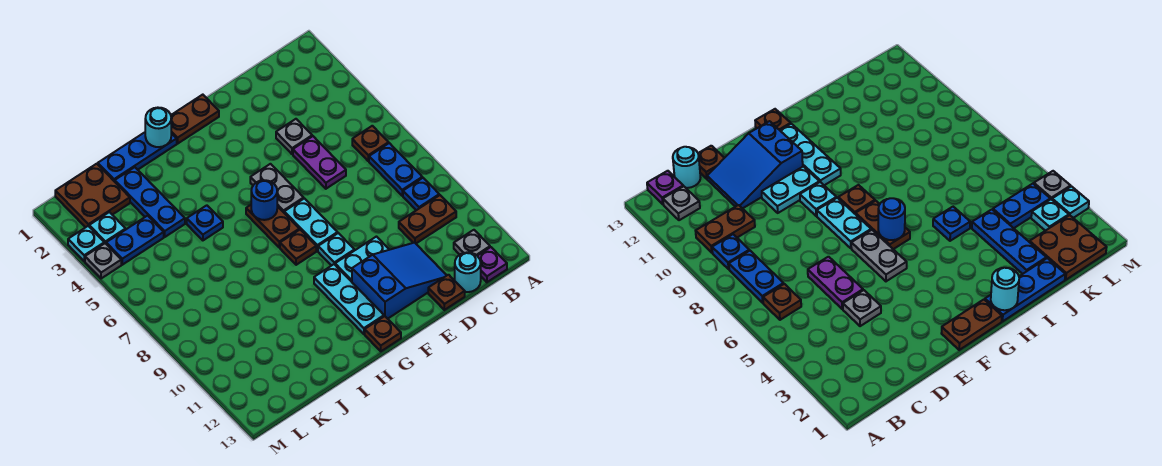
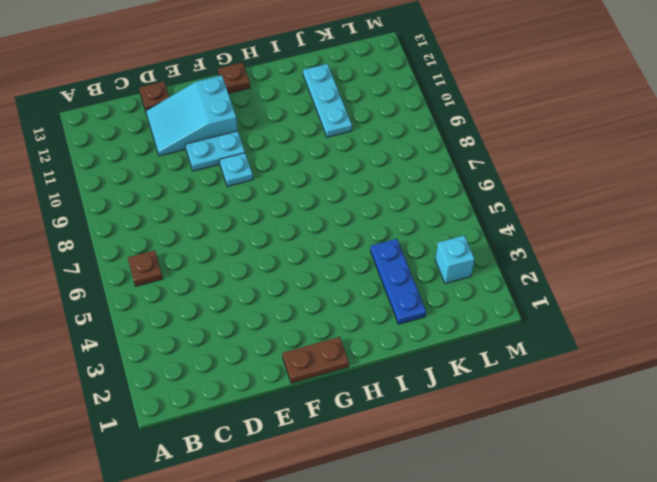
cyan slope D11:F12 level 1 top F -> blue slope D11:F12 level 1 top F
cyan plate J10:J12 level 1 -> cyan plate G10:G12 level 1
cyan brick L3 level 1 -> cyan plate L3 level 1
none -> blue plate B7:B8 level 1
none -> blue plate B9 level 1
none -> brown plate B10:C10 level 1
none -> grey plate B12 level 1

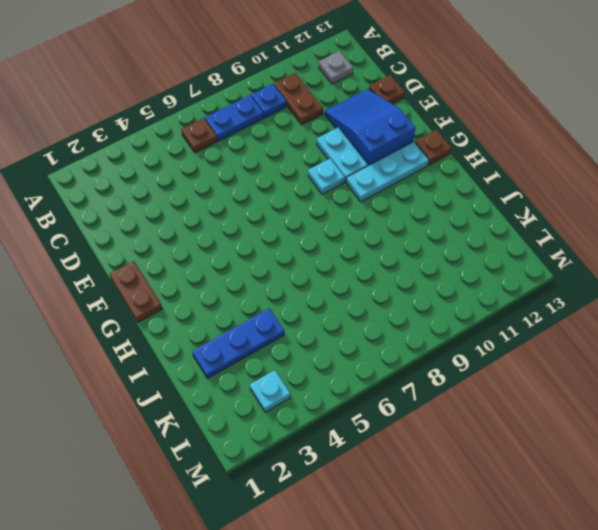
none -> purple plate B13 level 1
none -> cyan round brick C13 level 1
none -> grey plate D4 level 1
none -> purple plate D5:D6 level 1

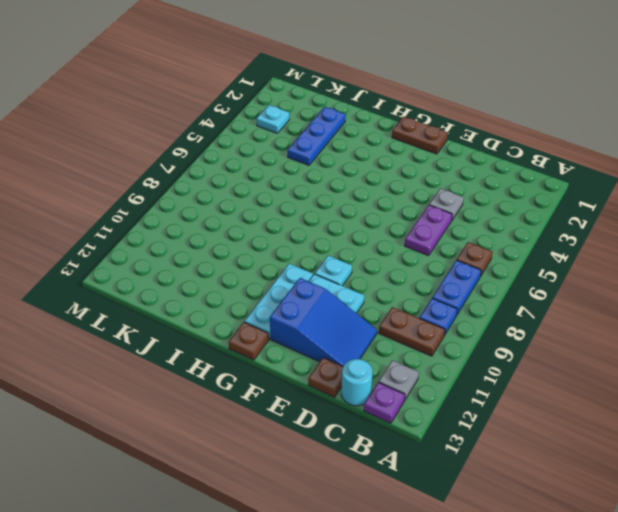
none -> grey plate F5:F6 level 1
none -> cyan plate F7:F8 level 1
none -> brown plate G6:G7 level 1
none -> brown plate G8 level 1

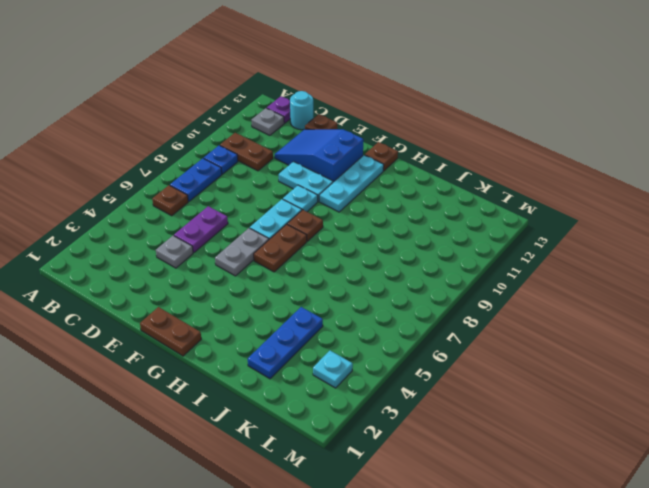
none -> blue plate H1:J1 level 1
none -> blue plate I5 level 1
none -> brown plate K1:L2 level 1
none -> blue plate K4:L4 level 1

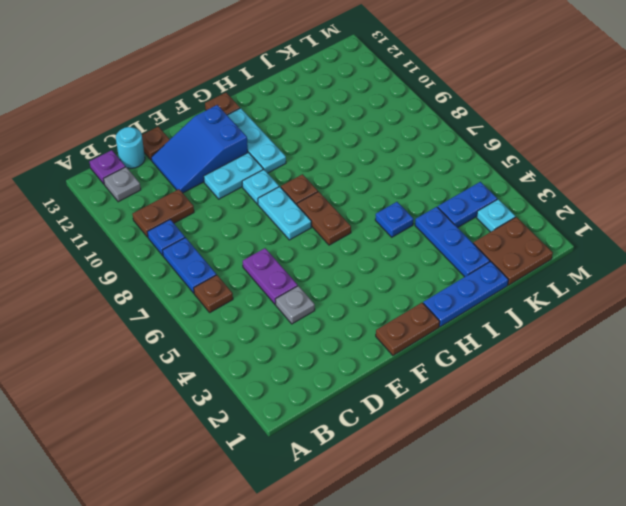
none -> grey plate F5:F6 level 1
none -> cyan plate M3 level 1
none -> grey plate M4 level 1
none -> blue round brick G6 level 2

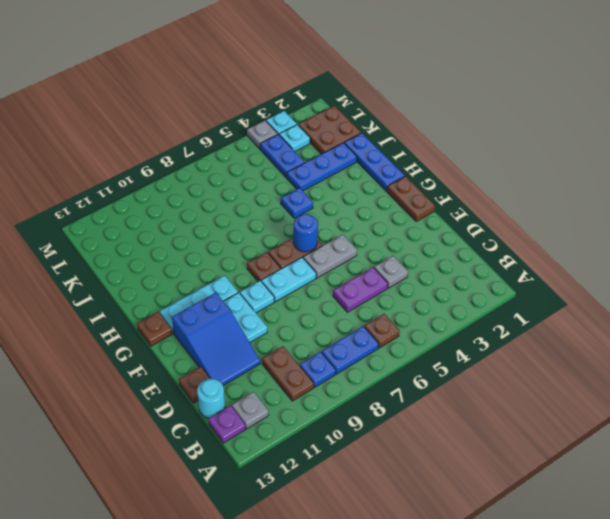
none -> cyan round brick H1 level 2

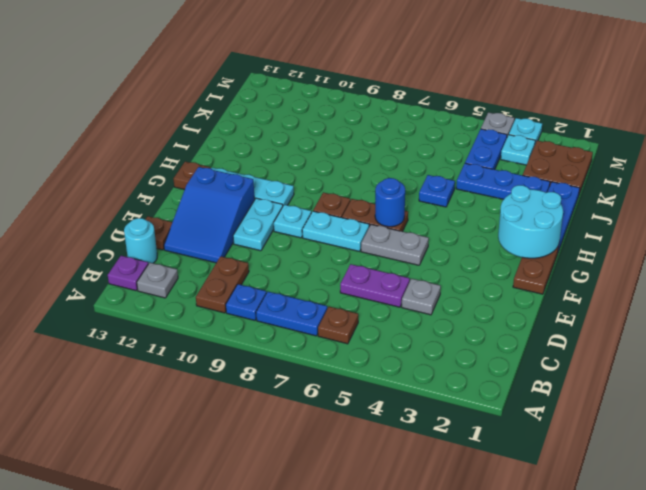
cyan round brick G1:H2 level 2 -> cyan round brick H1 level 2

